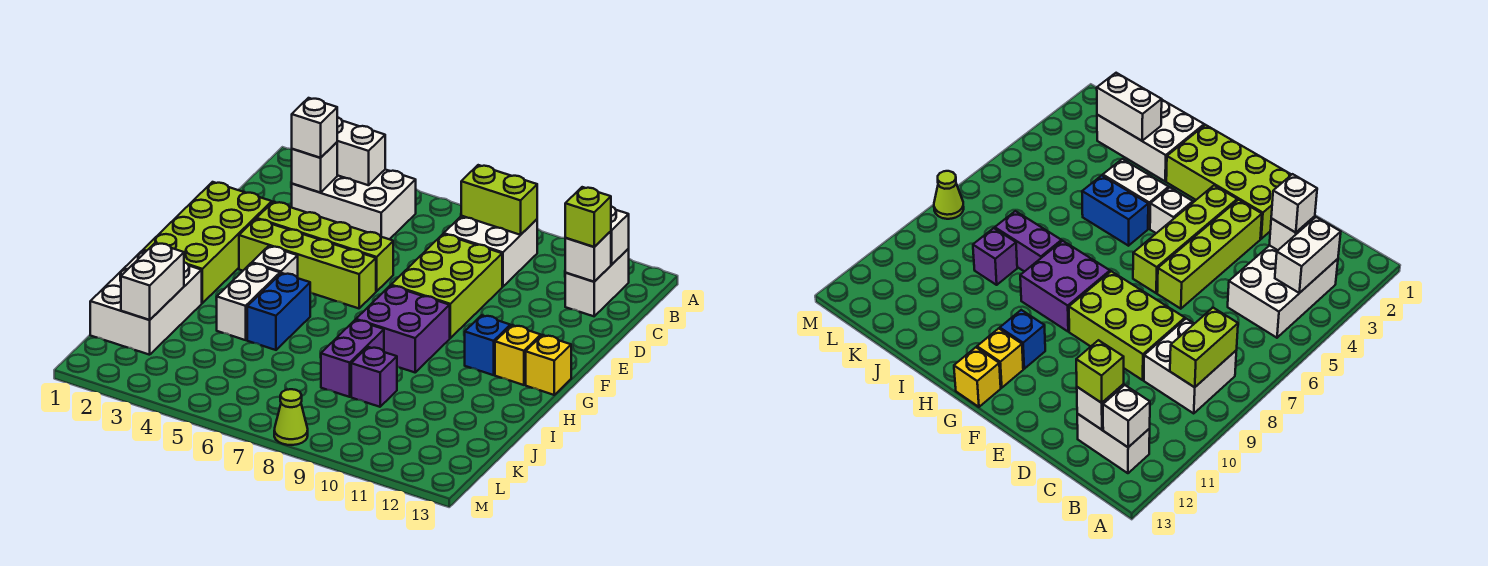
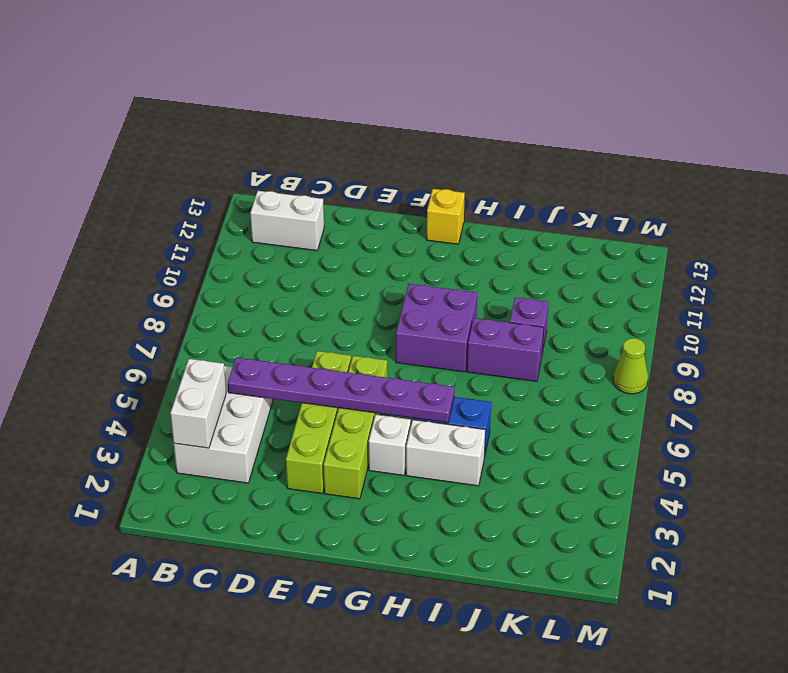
purple plate C5:H5 level 2 -> none
none -> white brick B8:C9 level 1
none -> lime brick D8:F9 level 1
none -> lime brick E1:H2 level 1

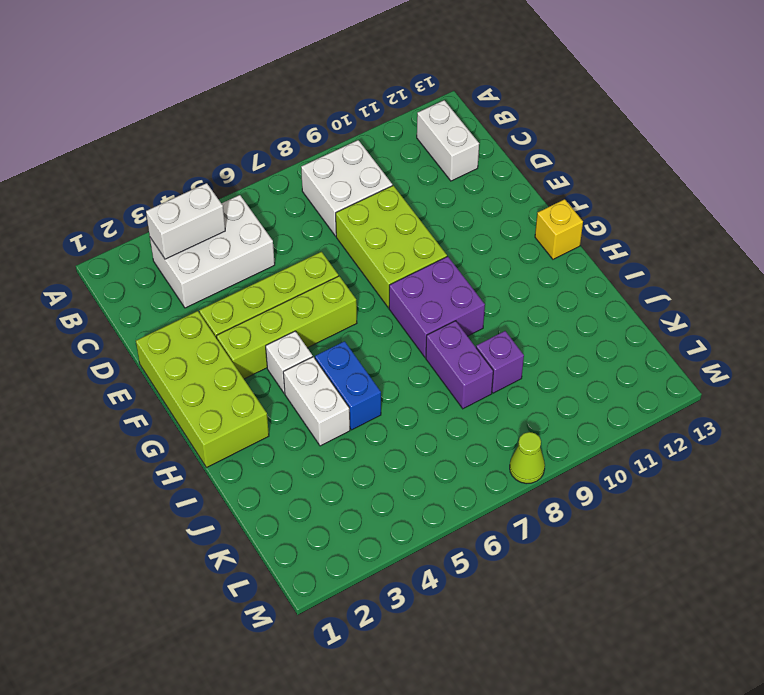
none -> blue brick G11 level 1
none -> yellow brick G12 level 1
none -> white brick I1:K2 level 1

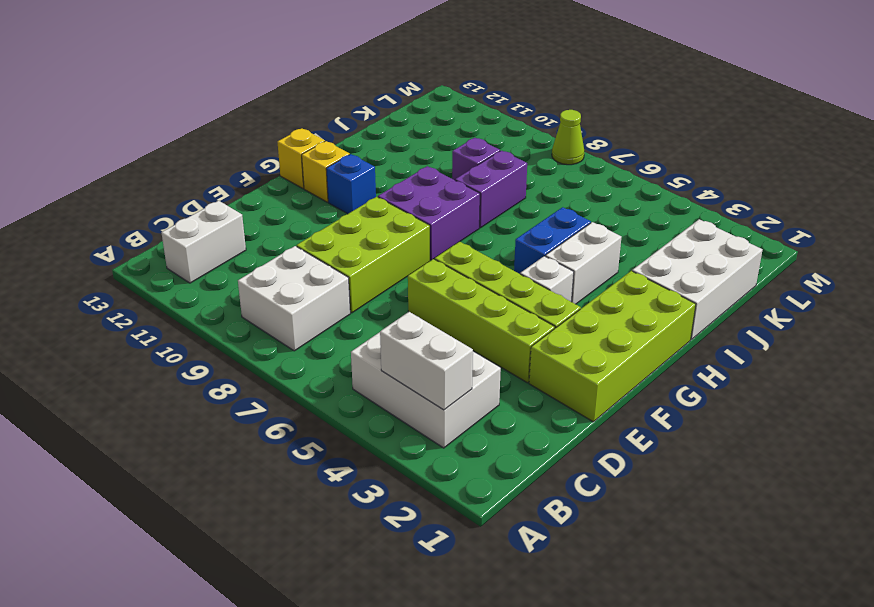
none -> lime brick B8:B9 level 2
none -> white brick B12 level 2
none -> white brick C3 level 2

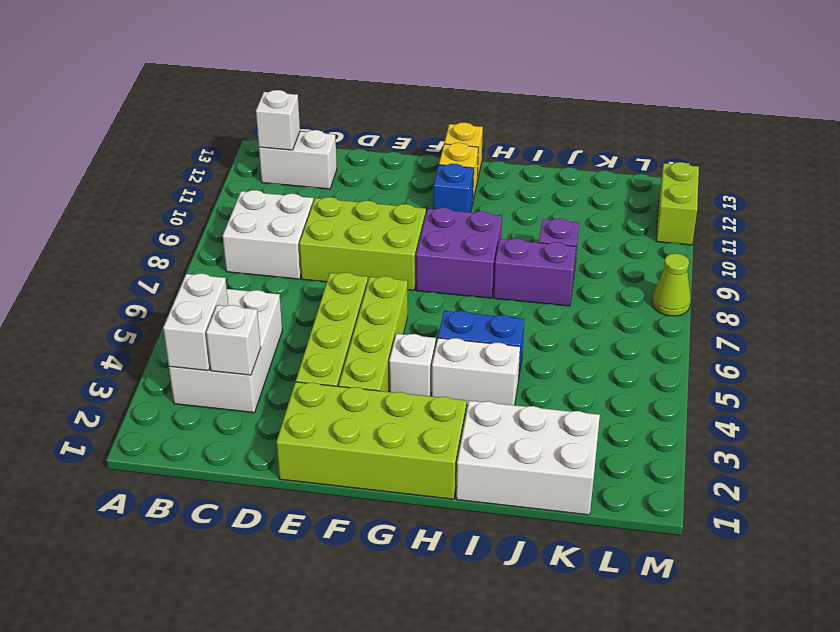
lime brick M11:M12 level 1 -> lime brick B8:B9 level 2
none -> white brick C12 level 2
none -> white brick J2:K2 level 2
none -> white brick C3 level 3

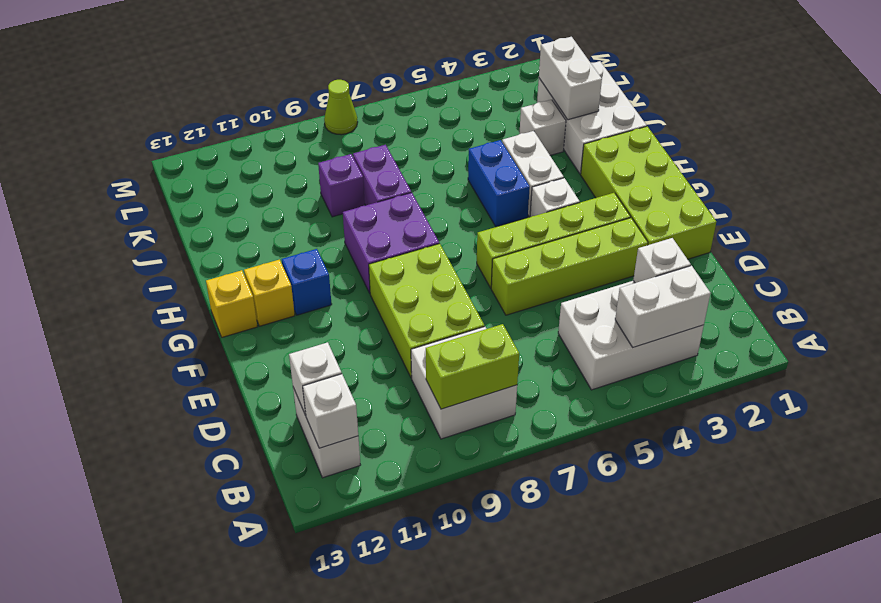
white brick J3 level 1 -> white brick C3 level 3
none -> lime brick C12 level 3

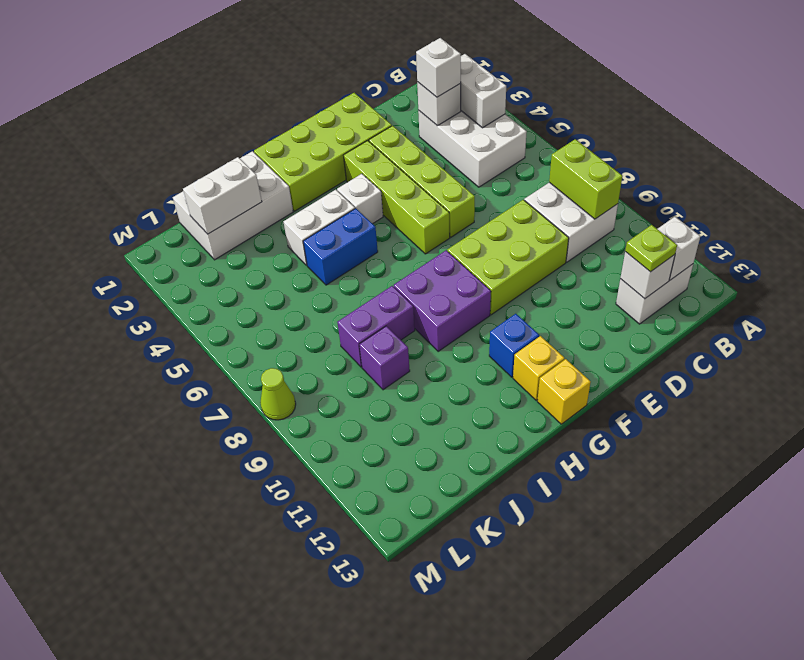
lime plate C12 level 3 -> lime brick C12 level 3

